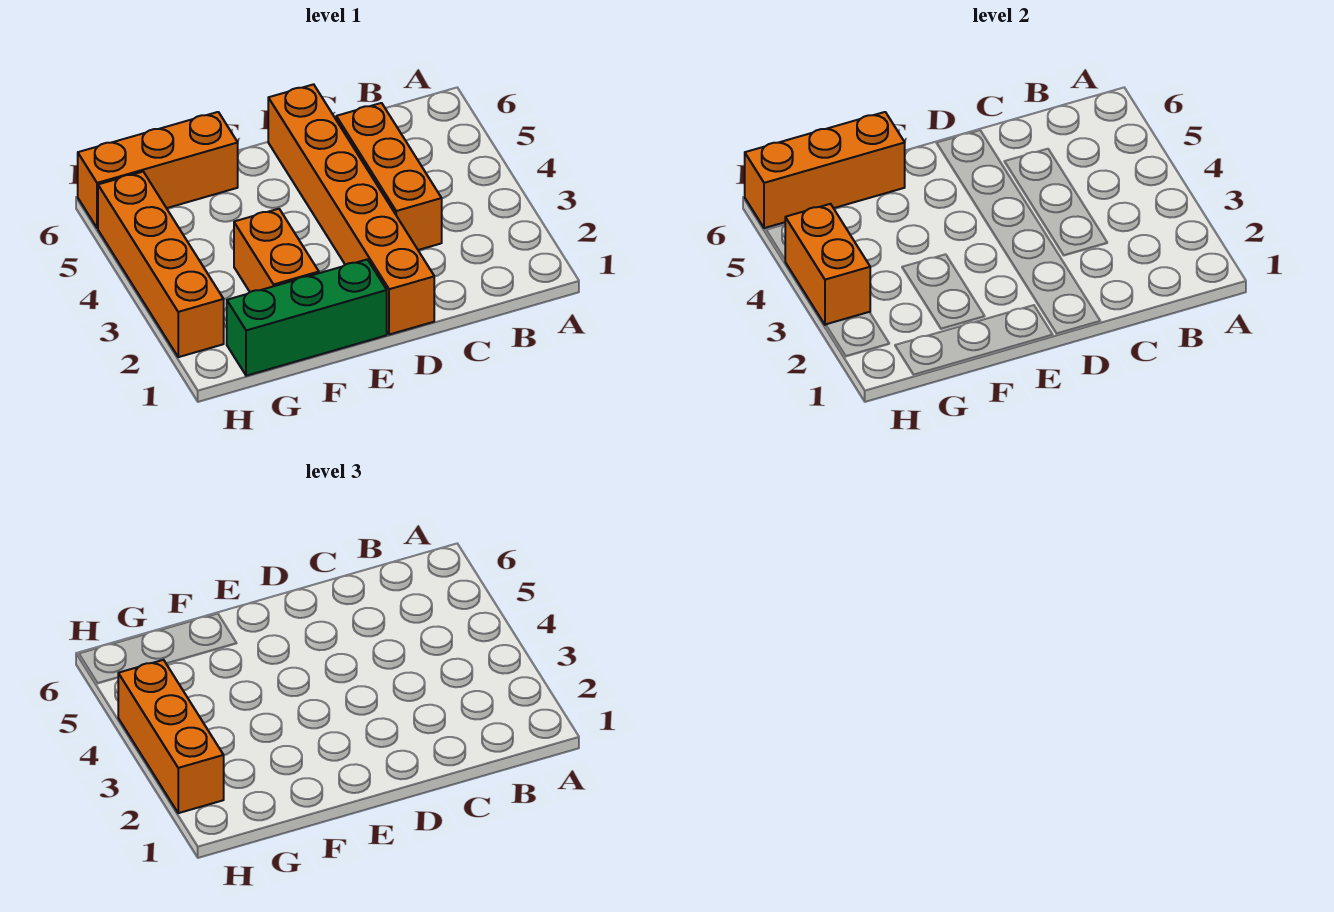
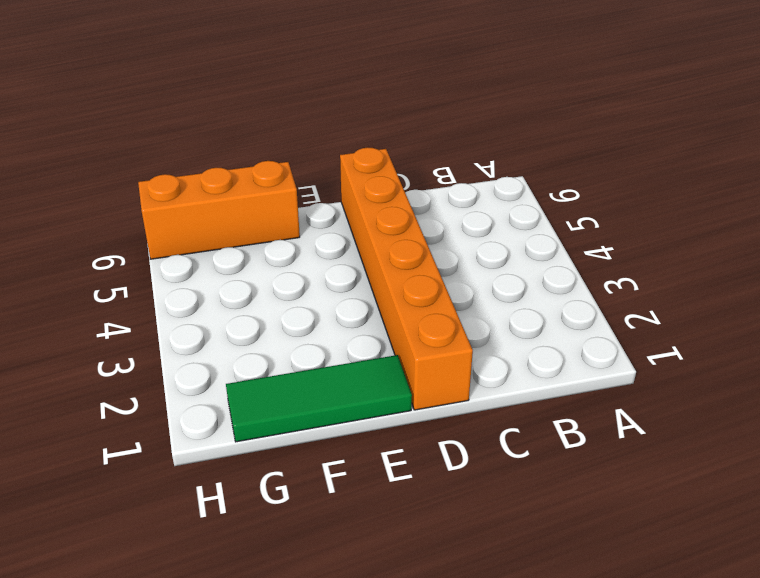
green tile E1:G1 level 1 -> green brick E1:G1 level 1
none -> orange brick C3:C5 level 1
none -> orange brick F2:F3 level 1

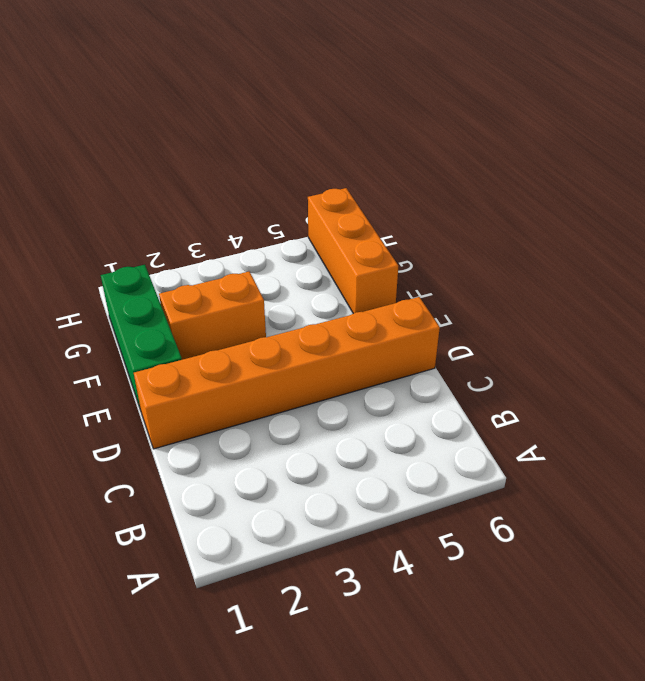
none -> orange brick C3:C5 level 1
none -> orange brick H2:H5 level 1

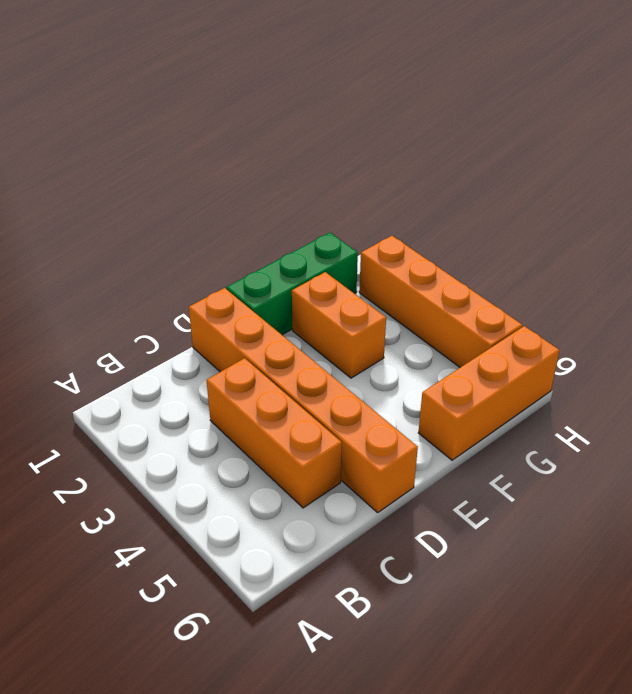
none -> orange brick F6:H6 level 2
none -> orange brick H3:H4 level 2

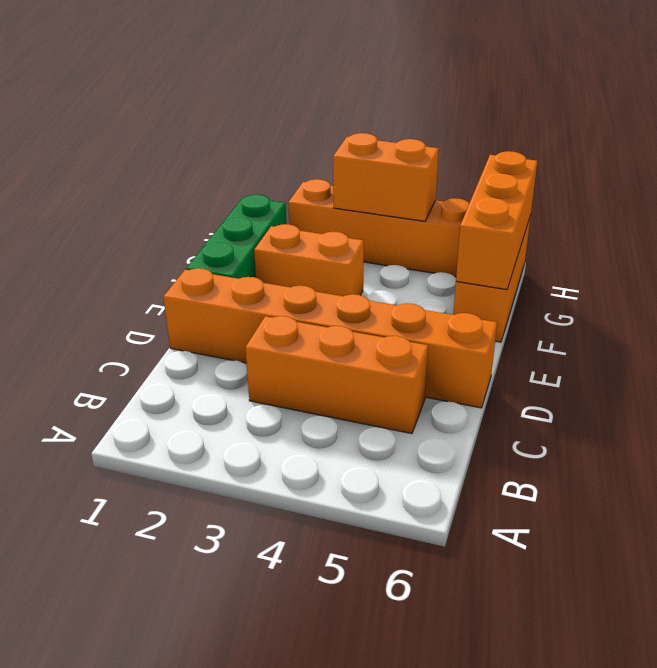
none -> orange brick H2:H4 level 3

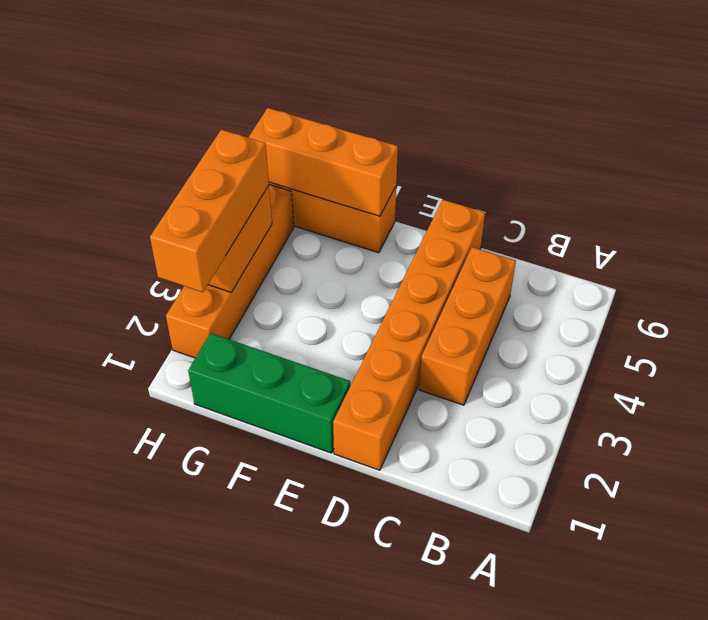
none -> orange brick F2:F3 level 1

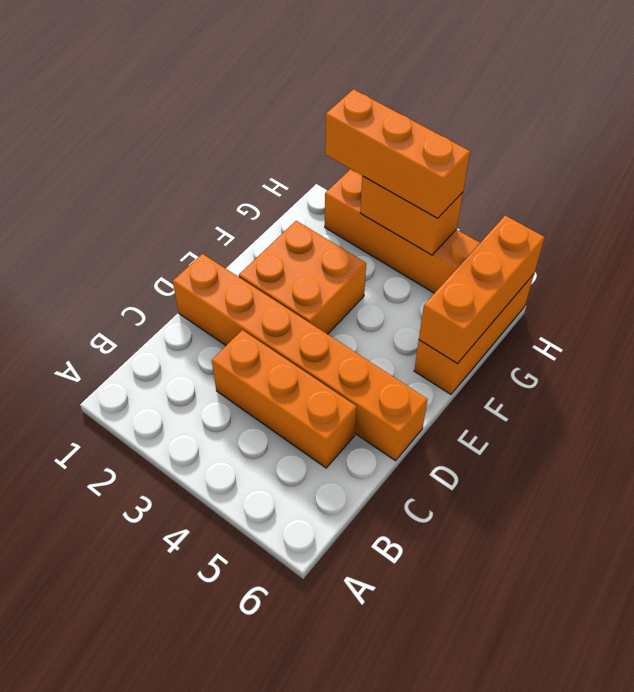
orange brick E2:F3 level 1 -> orange brick F2:F3 level 1
none -> green brick E1:G1 level 1

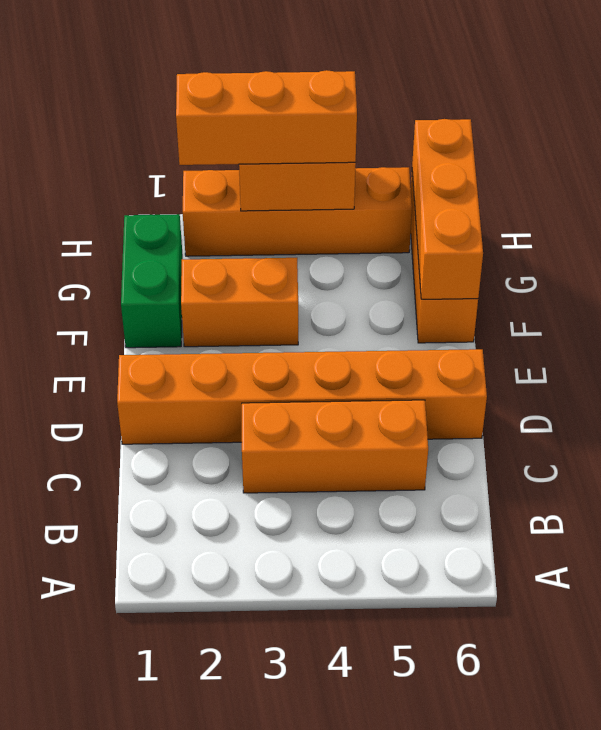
green brick F1:G1 level 1 -> green brick E1:G1 level 1

